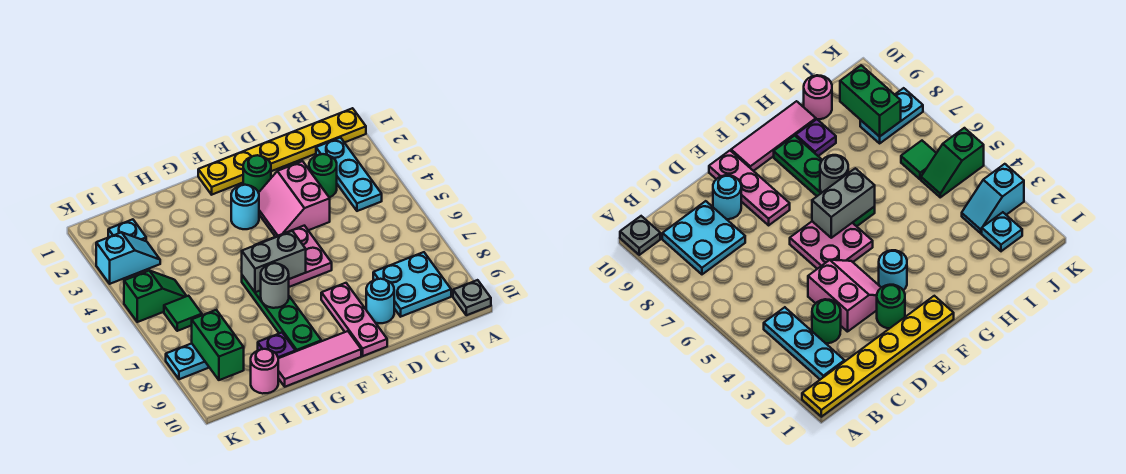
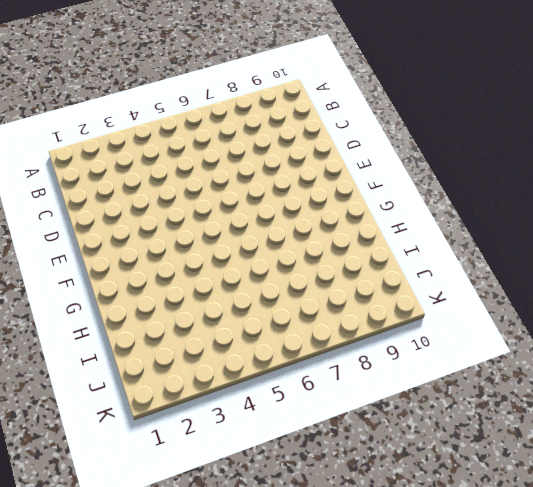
none -> yellow plate A1:F1 level 1
none -> grey plate A10 level 1
none -> cyan plate B2:B4 level 1

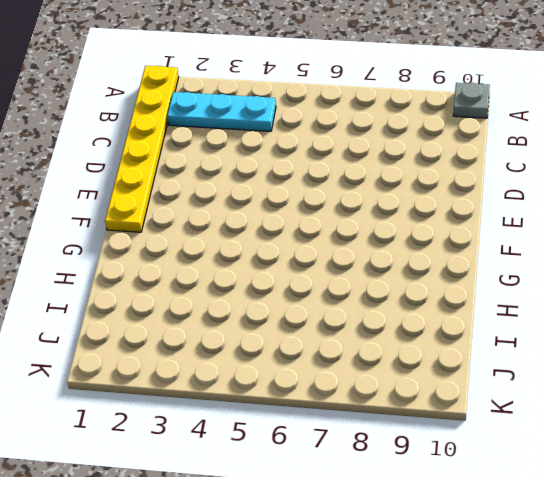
none -> cyan plate B8:C9 level 1
none -> green round brick C3 level 1
none -> pink slope D3:E4 level 1 top D

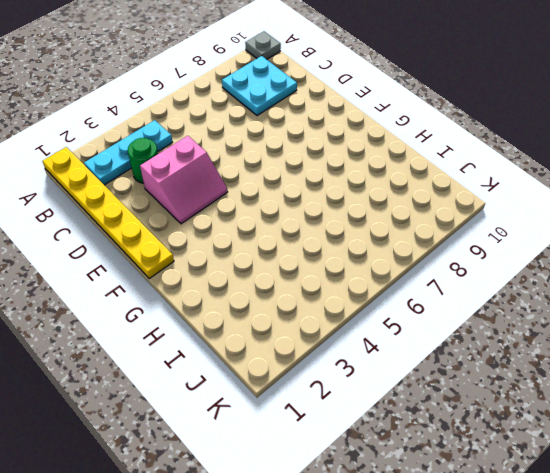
none -> cyan round brick D9 level 1
none -> green round brick E2 level 1
none -> pink plate E5:F6 level 1

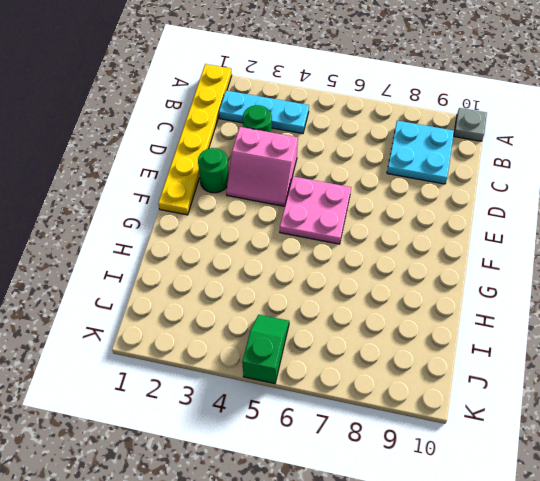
none -> cyan round brick D9 level 1
none -> pink plate E8:E10 level 1
none -> cyan round brick F3 level 1

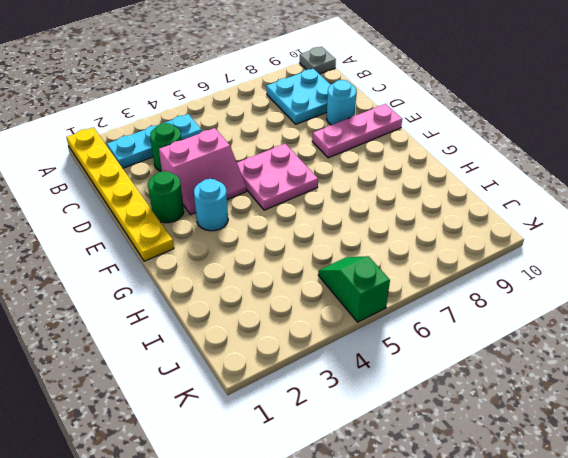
none -> pink tile F10:H10 level 1
none -> green plate G6:G9 level 1
none -> purple plate H9 level 1

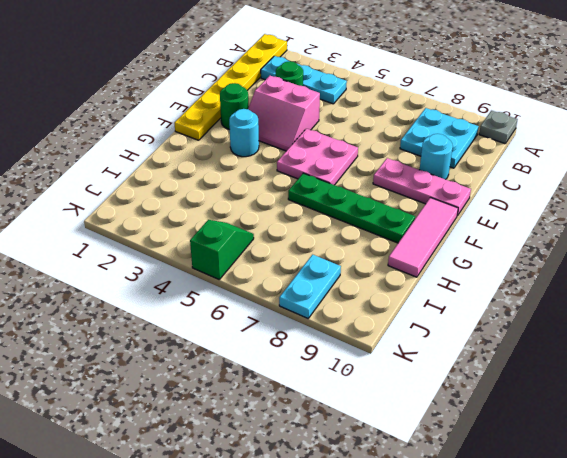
none -> purple plate H9 level 1
none -> pink round brick I10 level 1
none -> cyan plate J2 level 1

